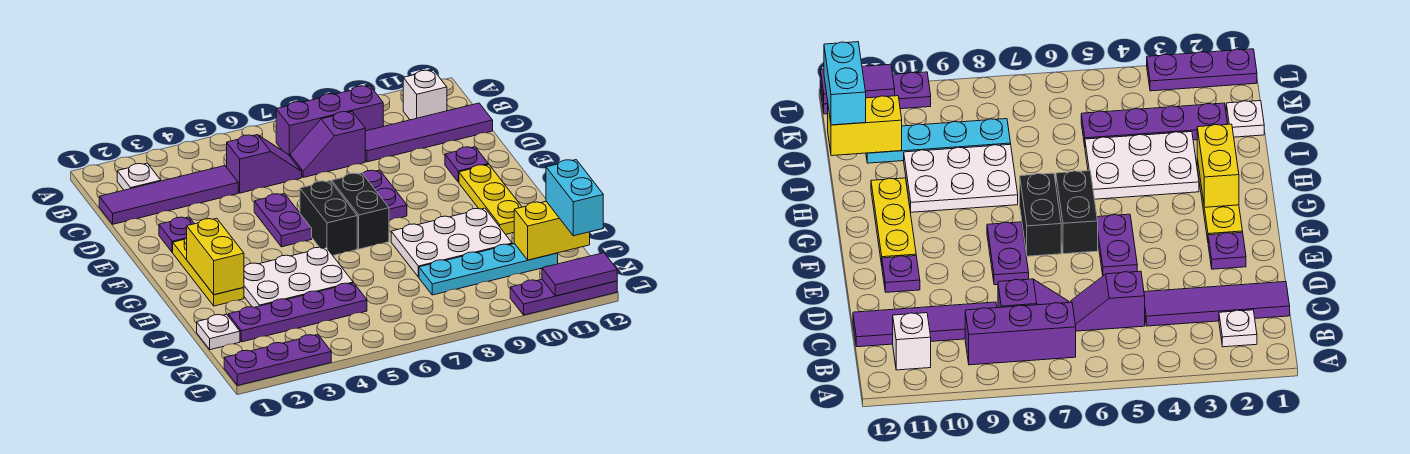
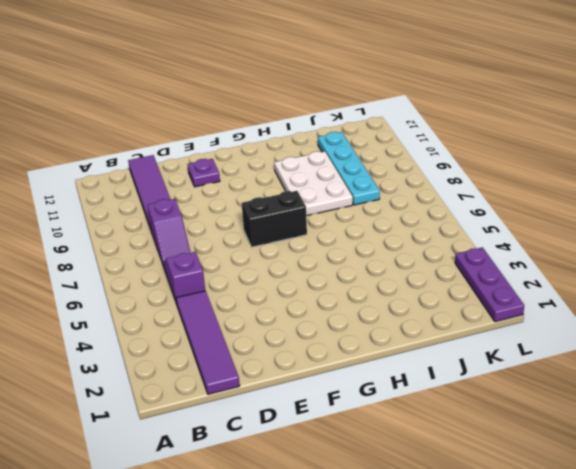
none -> white plate B2 level 1
none -> purple brick B7:B9 level 1
none -> white brick B11 level 1

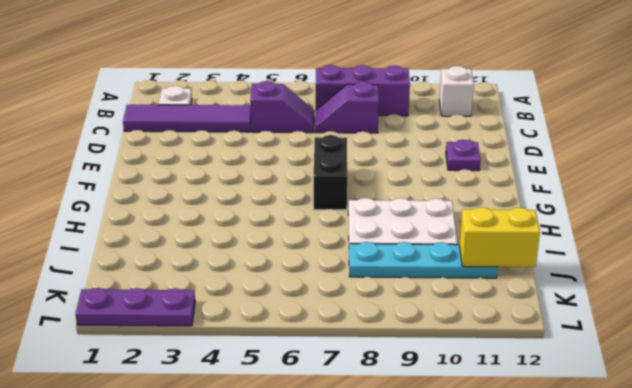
none -> purple tile C9:C12 level 1
none -> purple plate E2 level 1
none -> purple plate E5:F5 level 1

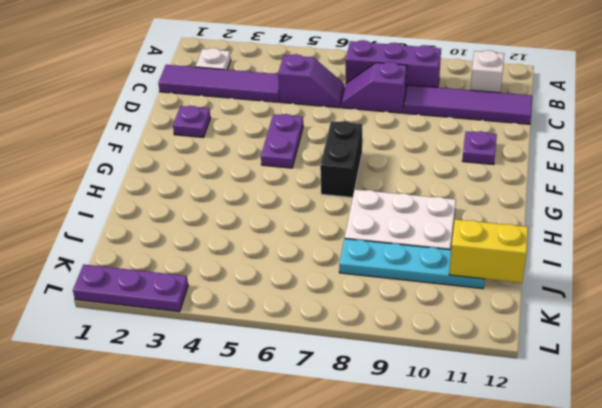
none -> purple plate E8:F8 level 1
none -> yellow plate F2:H2 level 1
none -> black brick F6:G6 level 1

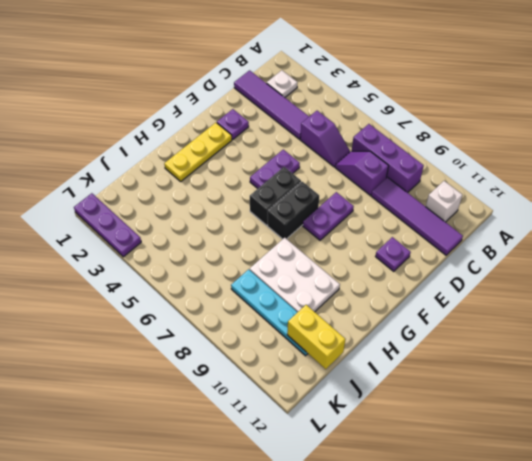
none -> yellow plate F11:H11 level 1
none -> white plate H3:I5 level 1
none -> white plate J1 level 1

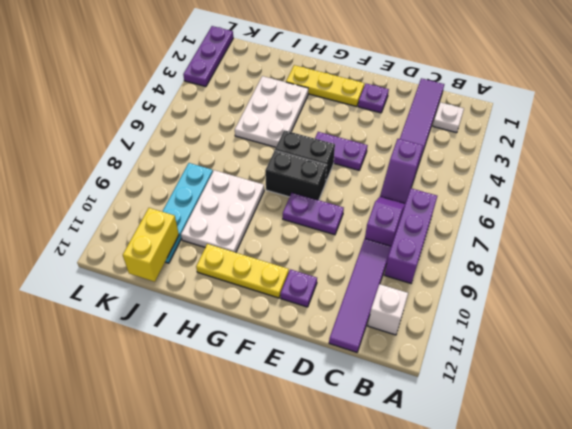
none -> white plate J1 level 1
none -> purple plate J2:J5 level 1
none -> purple plate L10:L12 level 1

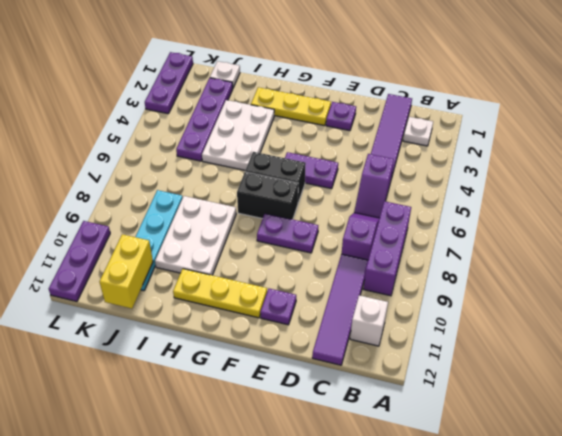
none -> yellow brick G2:H2 level 2
none -> purple tile L11:L12 level 2
none -> cyan brick J12:K12 level 3

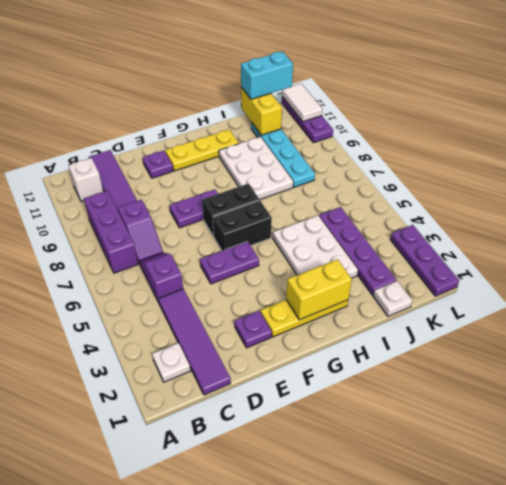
white tile L11:L12 level 2 -> purple tile L11:L12 level 2

